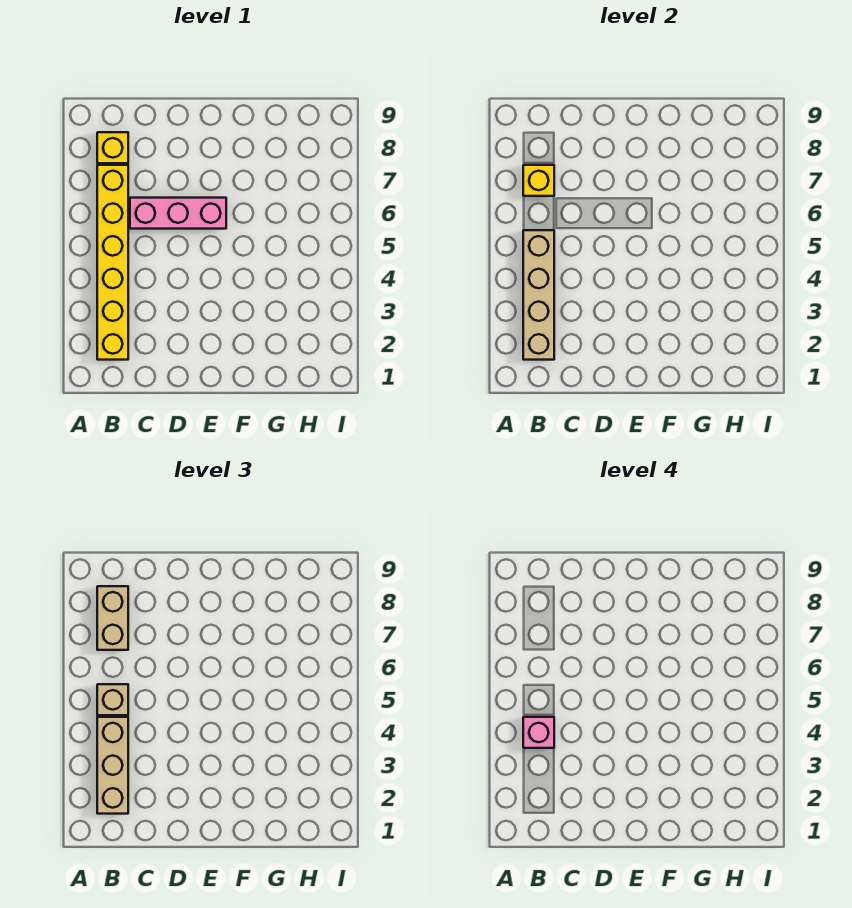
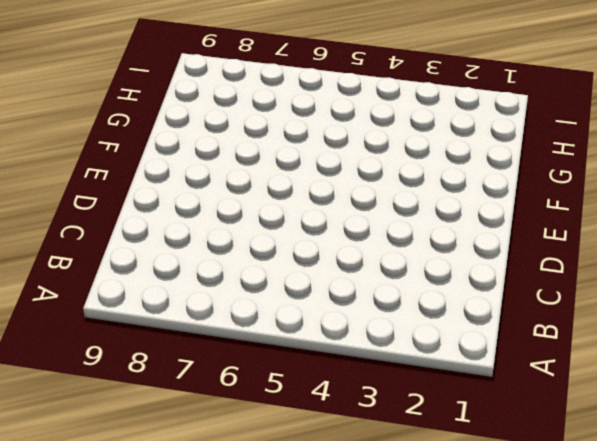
none -> yellow brick B2:B7 level 1
none -> yellow brick B8 level 1

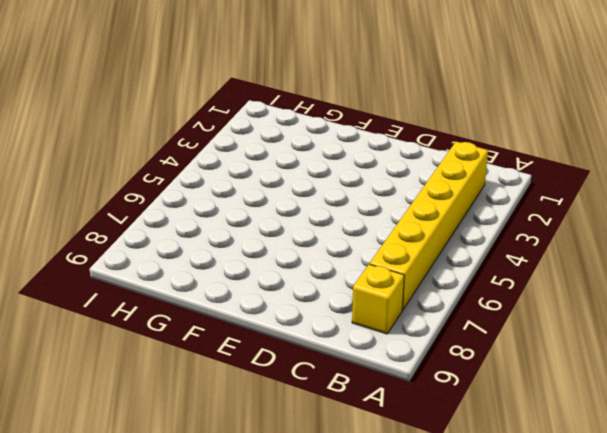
none -> pink brick C6:E6 level 1
none -> tan brick B2:B5 level 2

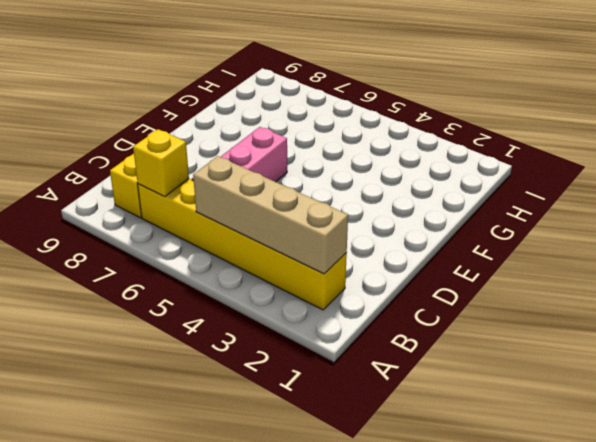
none -> tan brick B2:B4 level 3
none -> tan brick B5 level 3

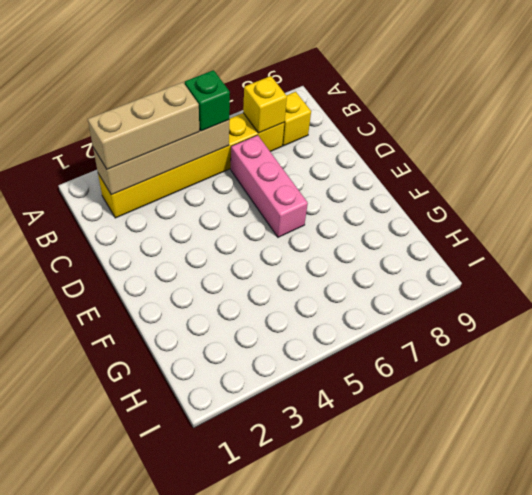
green brick B5 level 3 -> tan brick B5 level 3
none -> tan brick B7:B8 level 3
none -> pink brick B4 level 4

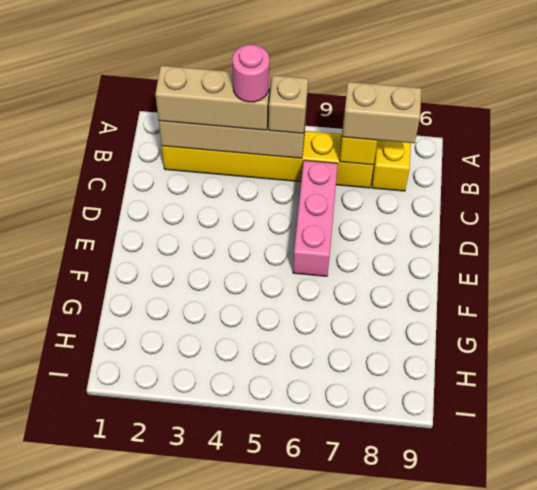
pink round brick B4 level 4 -> pink brick B4 level 4

